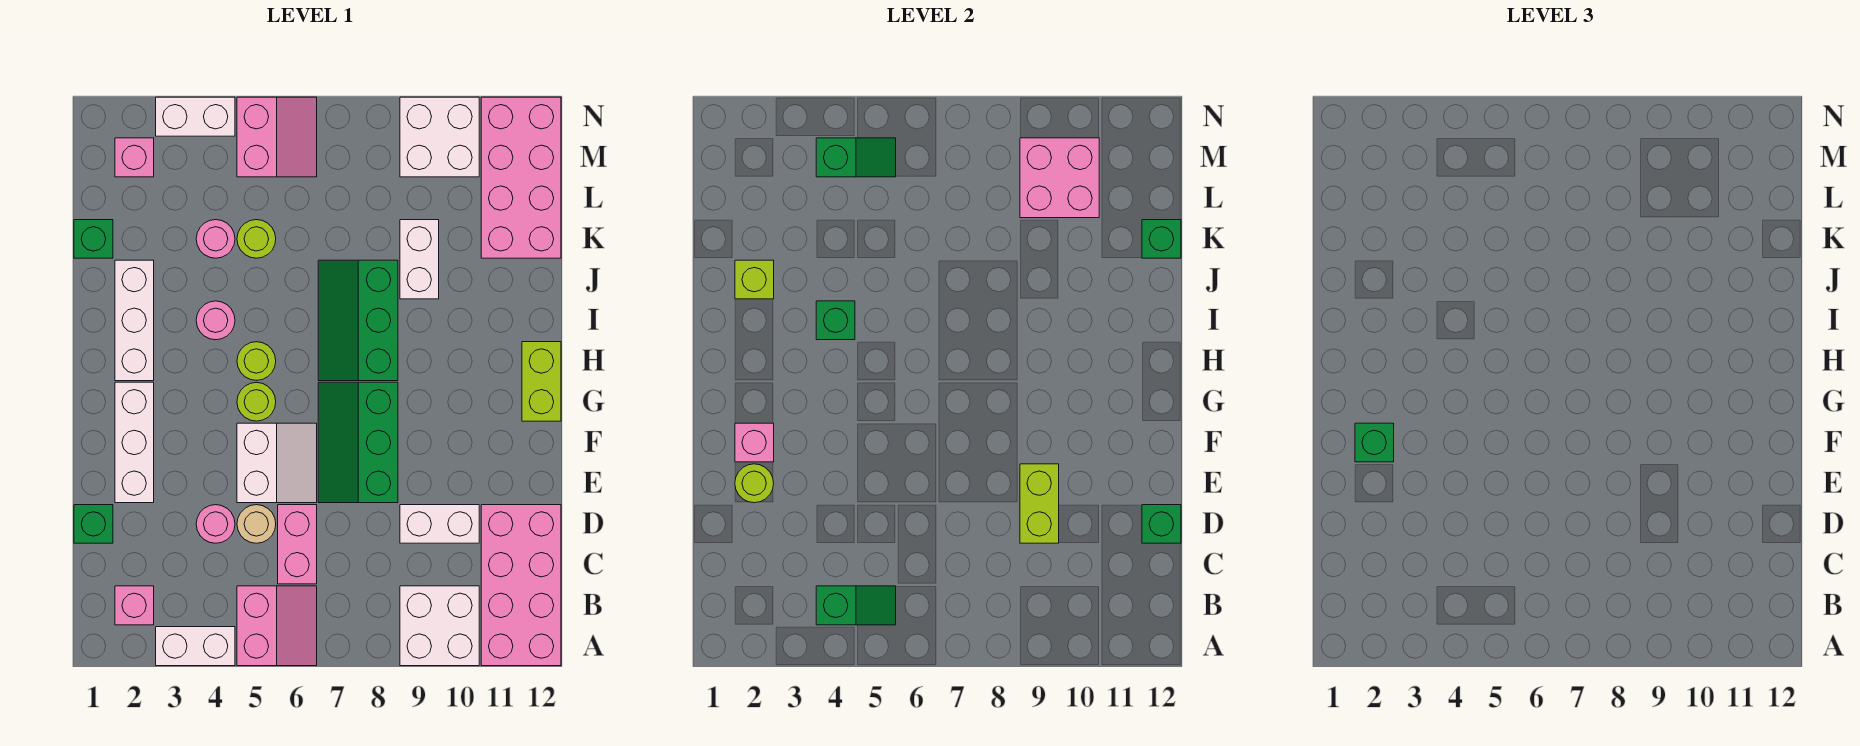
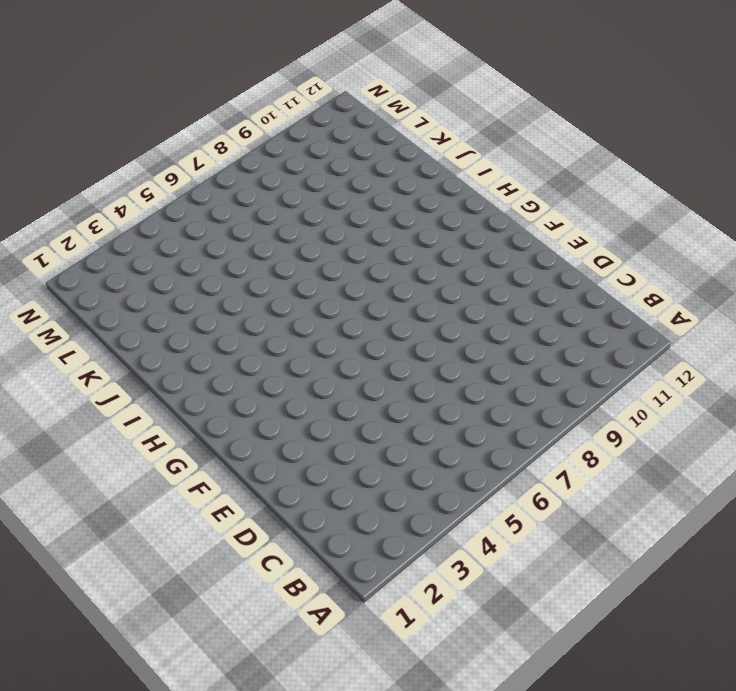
none -> white brick A3:A4 level 1
none -> pink slope A5:B6 level 1 top 5
none -> white brick A9:B10 level 1
none -> pink brick A11:D12 level 1

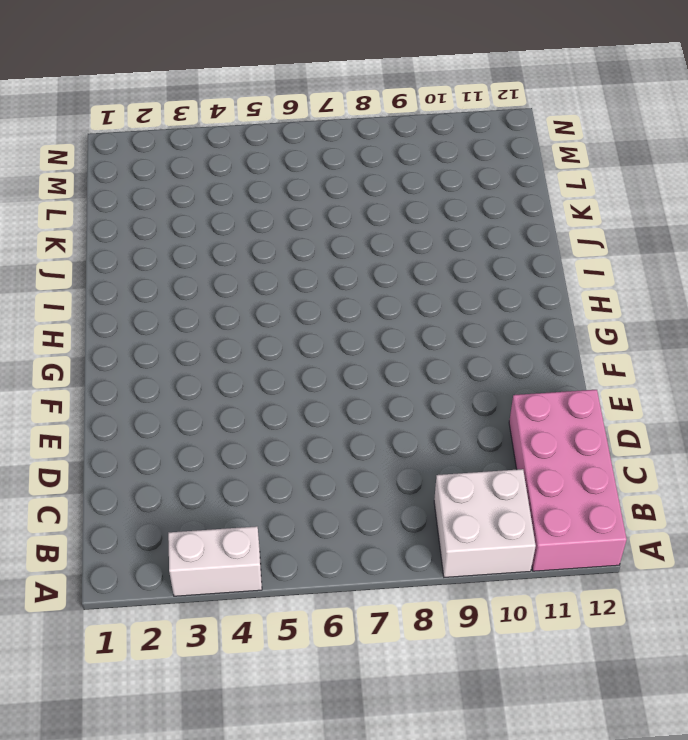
none -> pink slope A5:B6 level 1 top 5
none -> pink brick B2 level 1
none -> pink brick C6:D6 level 1
none -> green brick D1 level 1

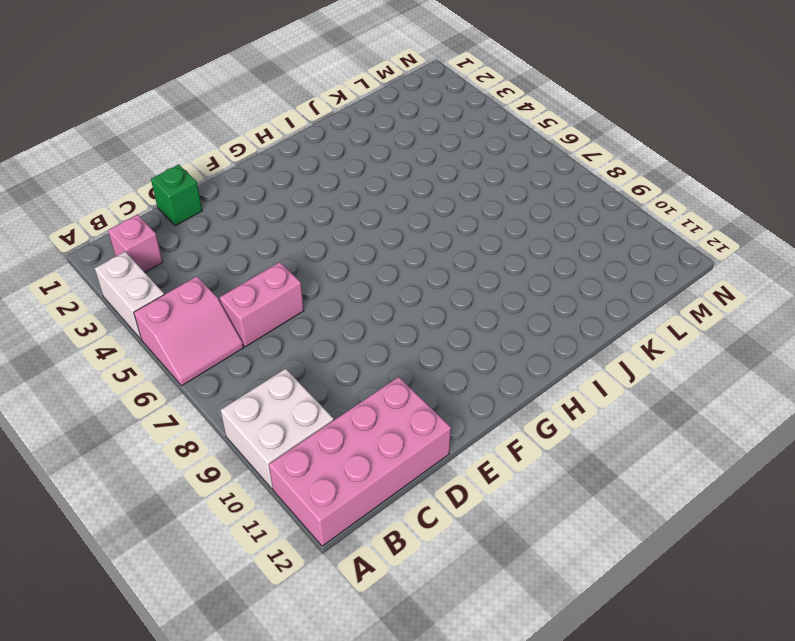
none -> pink round brick D4 level 1
none -> tan round brick D5 level 1
none -> white brick D9:D10 level 1
none -> white brick E2:G2 level 1

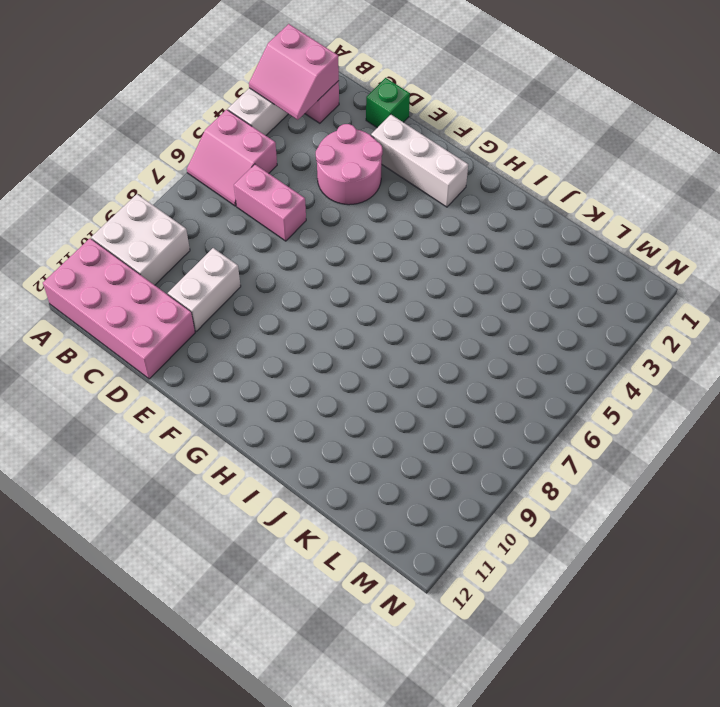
pink slope A2:B3 level 2 top 2 -> pink slope M5:N6 level 1 top 5
pink round brick D3:E4 level 1 -> pink round brick D4 level 1
none -> tan round brick D5 level 1
none -> white slope E5:F6 level 1 top 5
none -> green slope E7:G8 level 1 top 8
none -> lime round brick G5 level 1

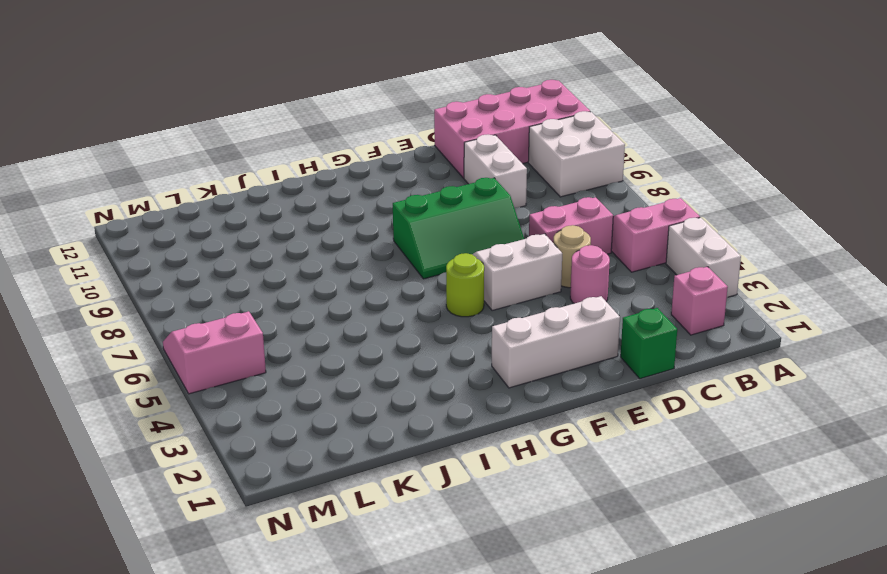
none -> lime brick G12:H12 level 1
none -> white brick H2:J2 level 1
none -> lime round brick H5 level 1
none -> green slope H7:J8 level 1 top 8

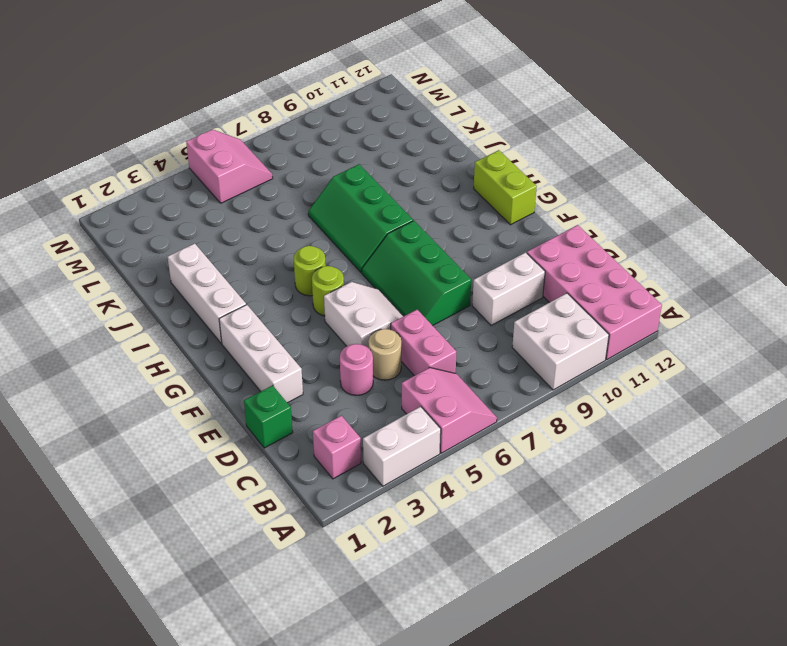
none -> pink round brick I4 level 1
none -> white brick J9:K9 level 1
none -> green brick K1 level 1
none -> pink round brick K4 level 1

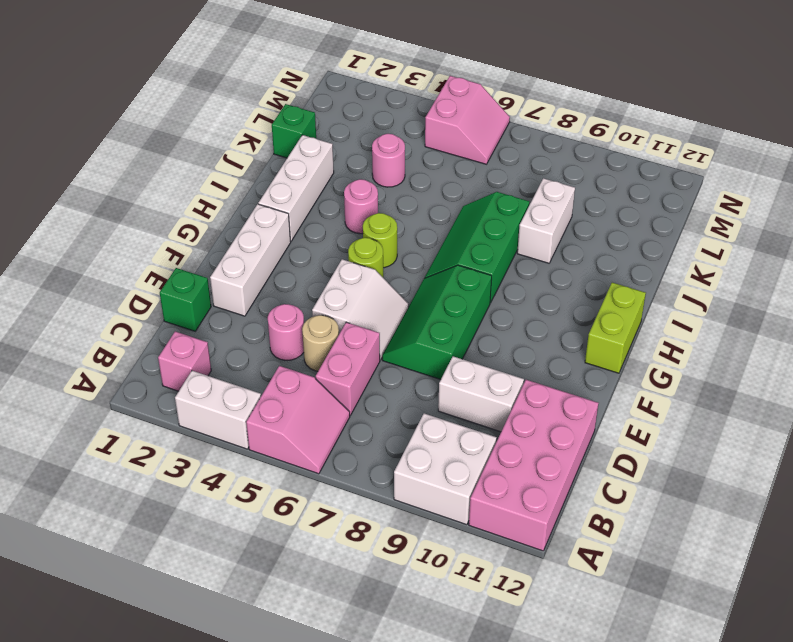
none -> lime round brick K5 level 1
none -> pink brick K11:N12 level 1
none -> pink brick M2 level 1
none -> white brick M9:N10 level 1

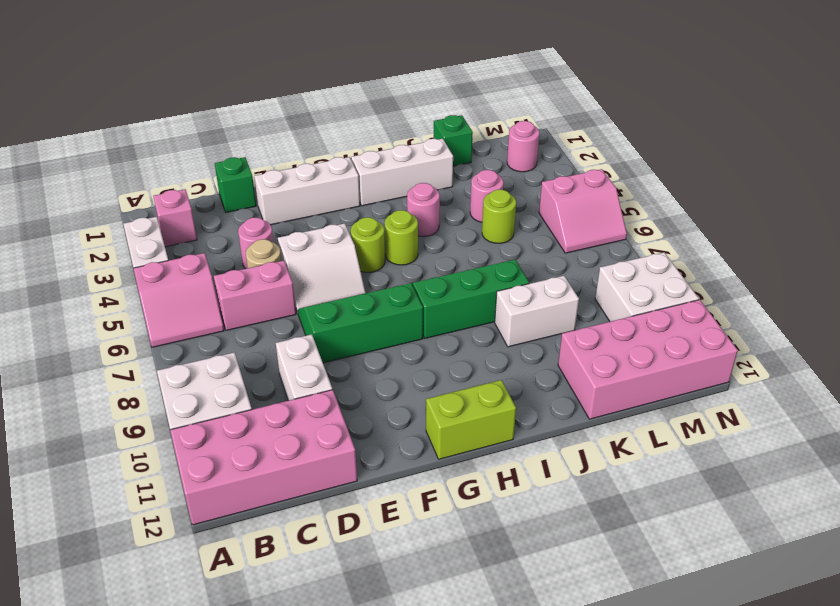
pink round brick M2 level 1 -> pink brick M2 level 1
none -> white brick N3:N4 level 1
none -> green slope B4:B5 level 2 top 4
none -> lime brick D9:E9 level 2
none -> green brick D12 level 2

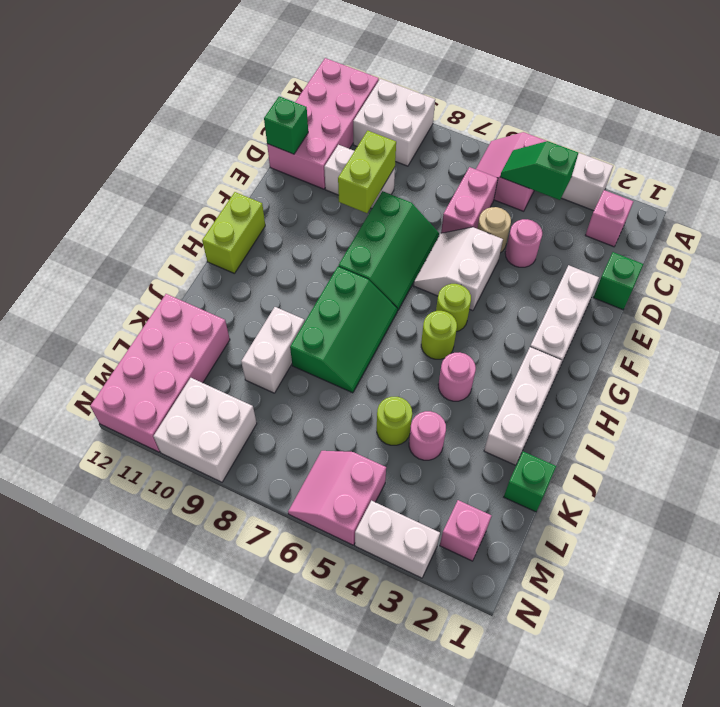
none -> lime round brick E2 level 2
none -> pink brick F2 level 2
none -> green brick I4 level 2
none -> lime brick J2 level 2

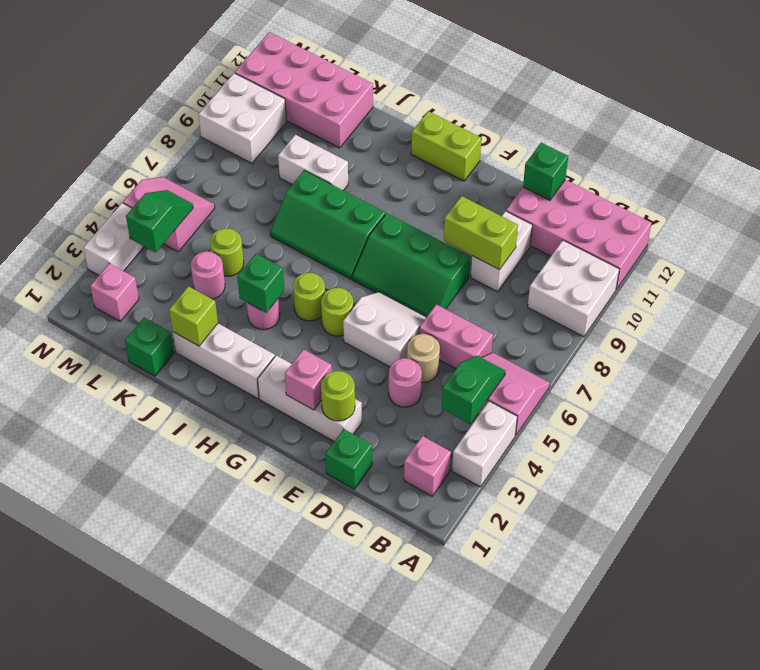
none -> green brick K12 level 2
none -> pink brick L9:M10 level 2
none -> green brick F2 level 3

